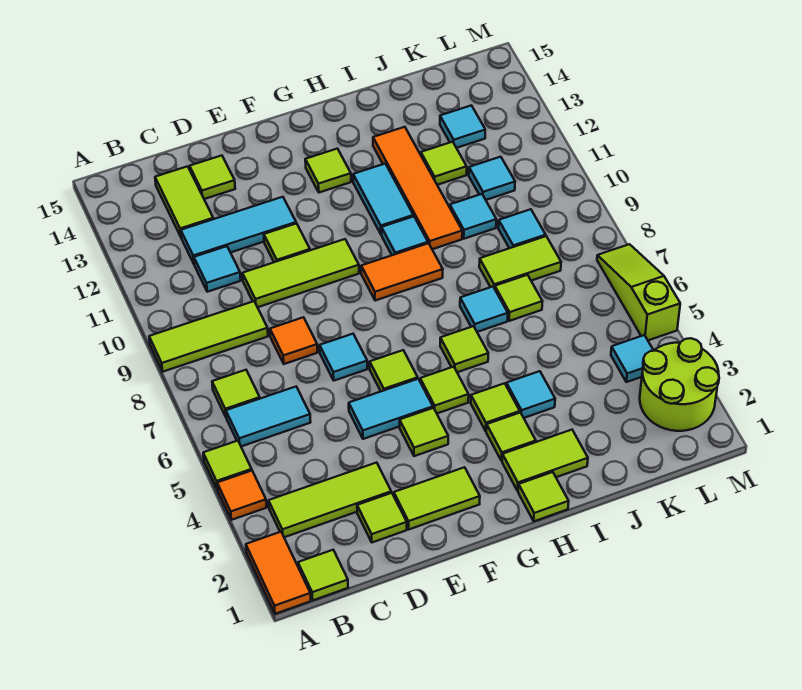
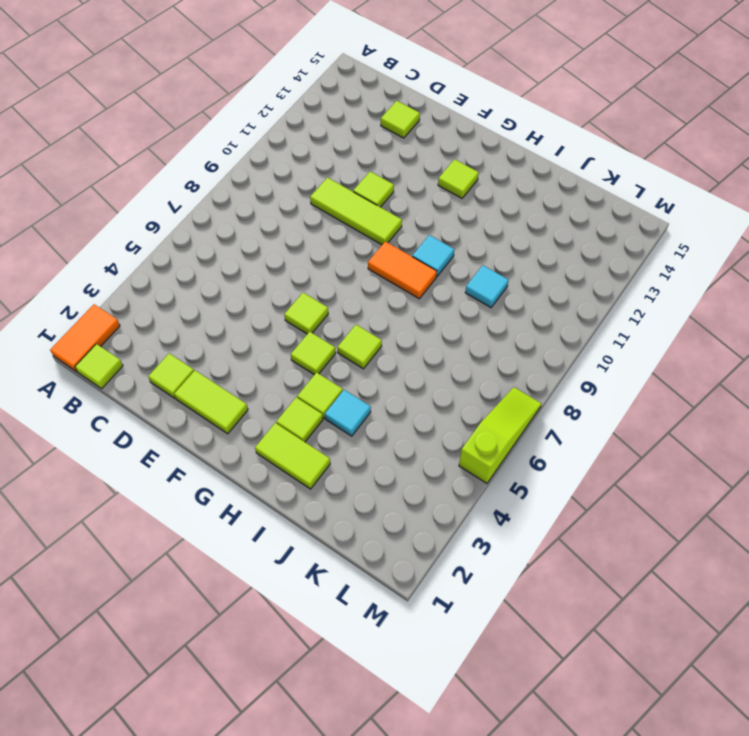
none -> orange tile A4 level 1
none -> lime tile A5 level 1
none -> lime tile A9:C9 level 1
none -> lime tile B3:D3 level 1

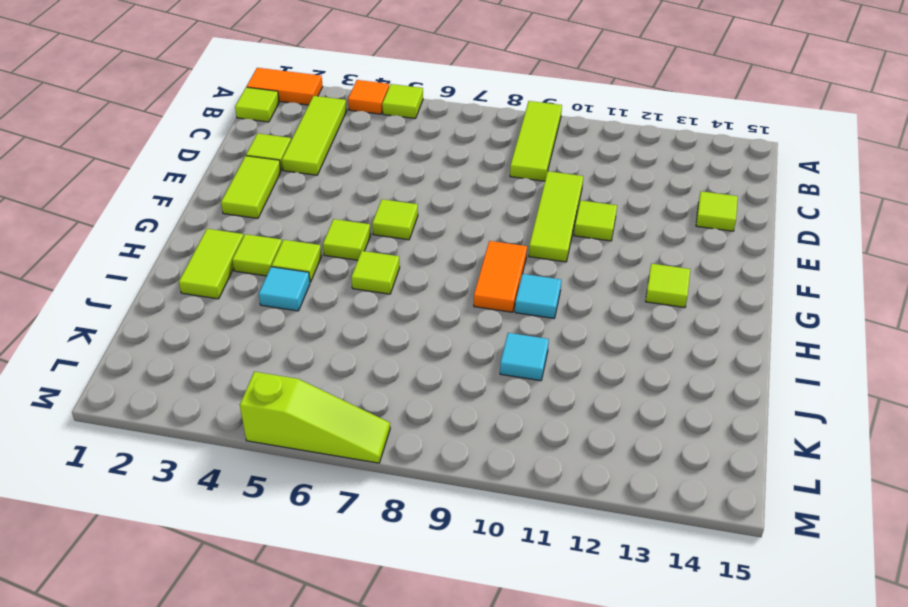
none -> cyan tile B6:C6 level 1
none -> lime tile B7 level 1
none -> cyan tile C11 level 1
none -> cyan tile C12:E12 level 1

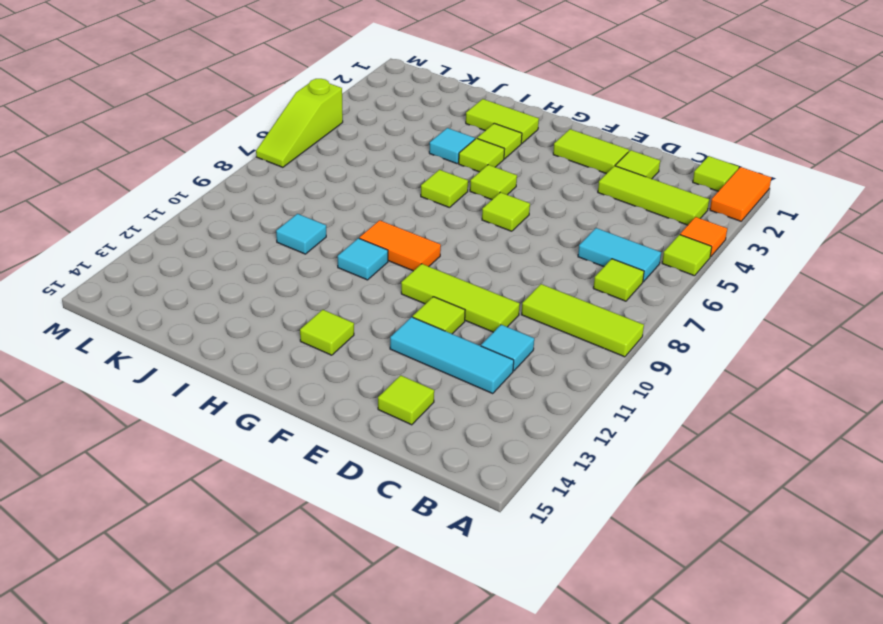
none -> lime tile C13:C14 level 1
none -> orange tile D8 level 1
none -> cyan tile E5:F5 level 1
none -> cyan tile E7 level 1

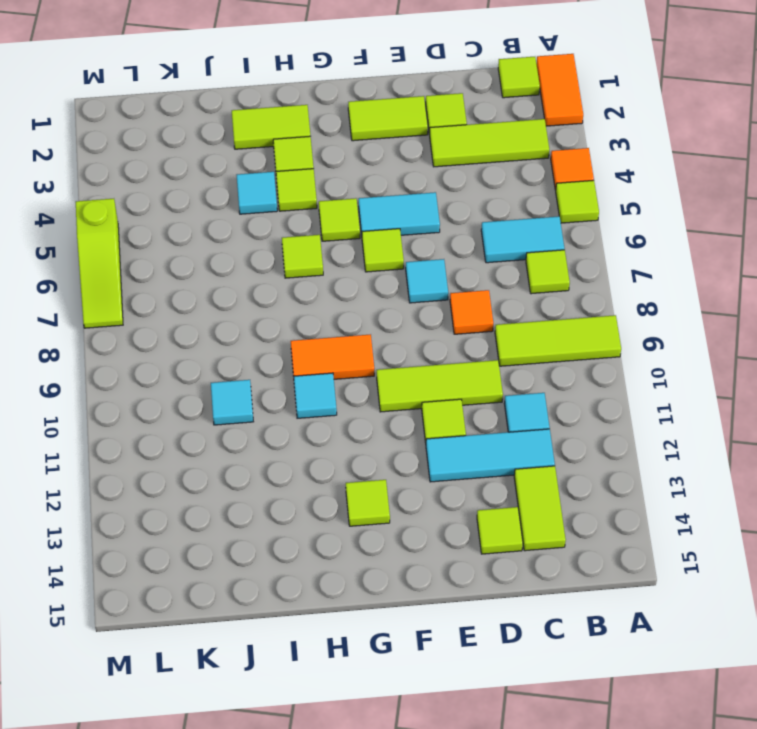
none -> lime tile F4 level 1
none -> lime tile H1 level 1
none -> cyan tile H11:H12 level 1
none -> cyan tile I7 level 1

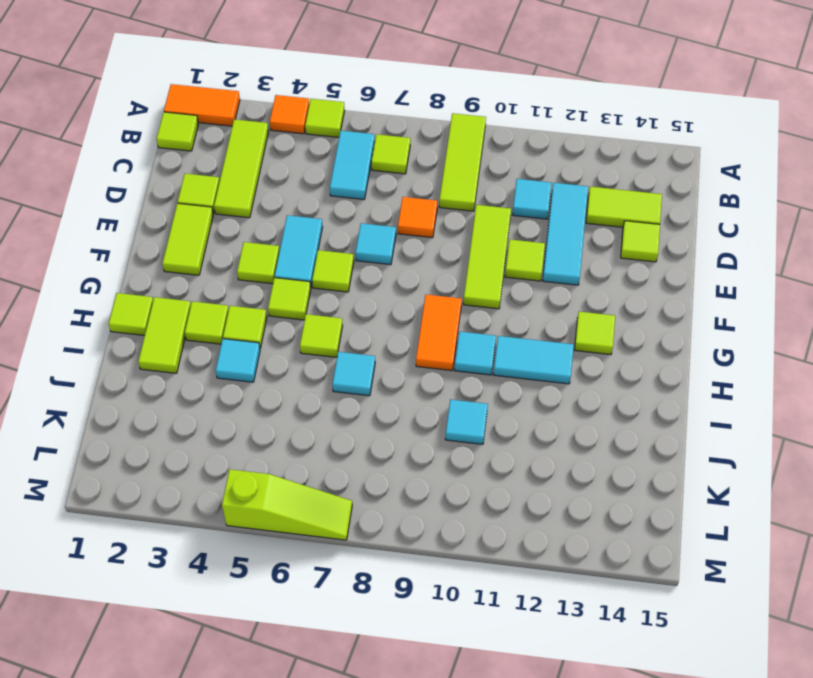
none -> orange tile I10:I13 level 1
none -> lime tile J7 level 1
none -> lime tile J8:K8 level 1
none -> lime tile J12 level 1

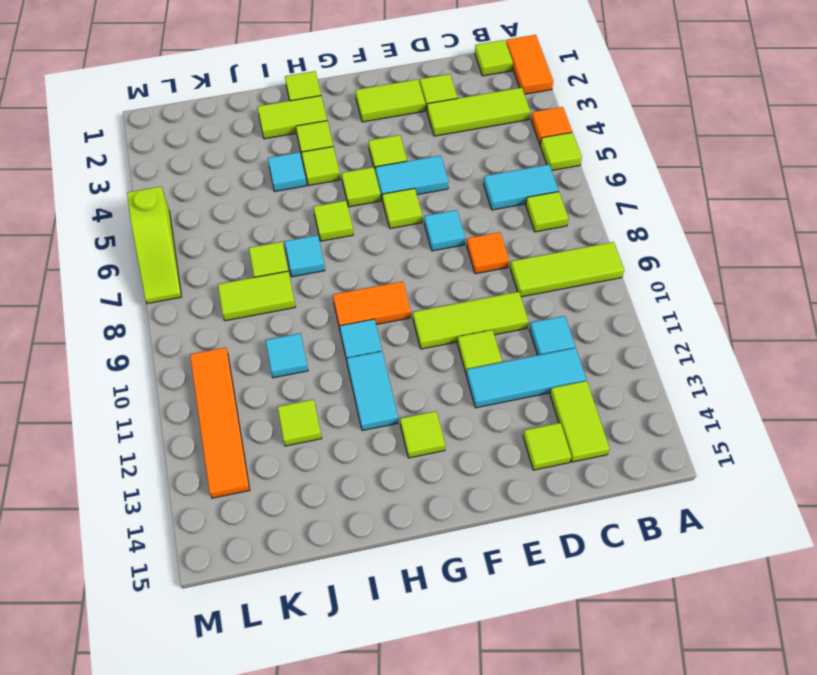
orange tile L10:L13 level 1 -> orange tile I10:I13 level 1
none -> cyan tile K9 level 1
none -> cyan tile K11 level 1
none -> cyan tile K13 level 1
none -> lime round brick L2:M3 level 1

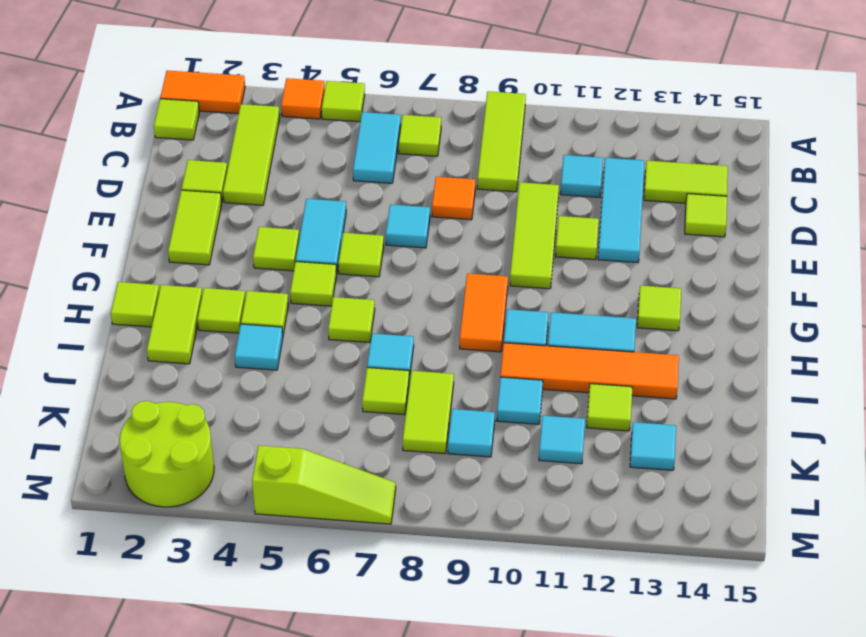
none -> cyan tile L4 level 1

